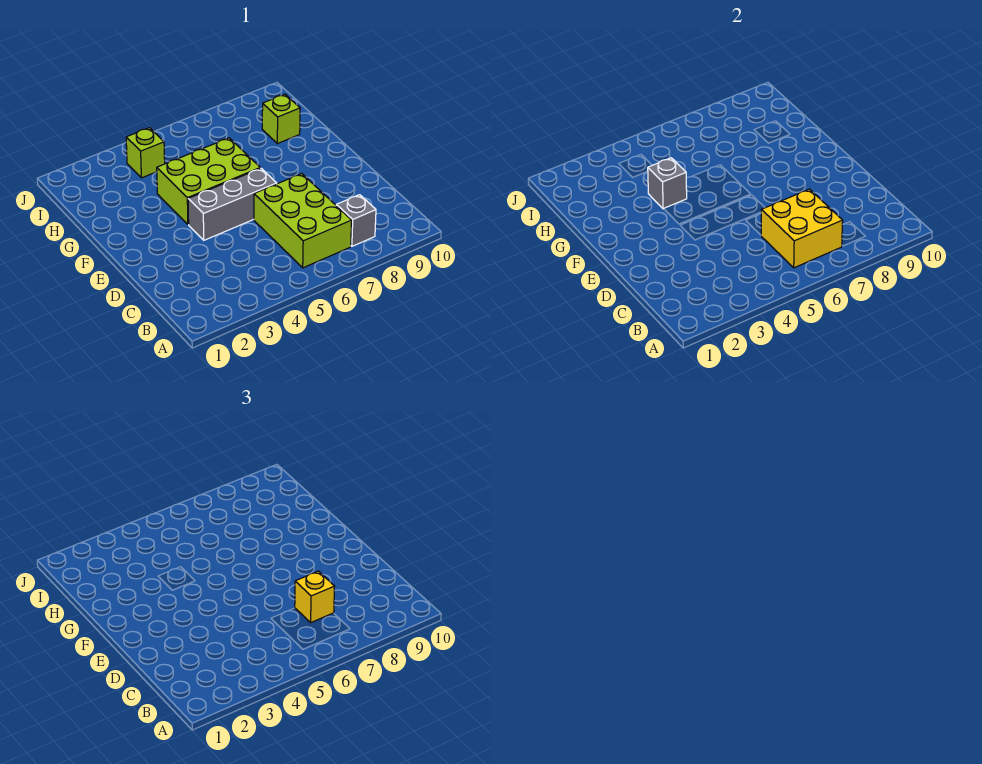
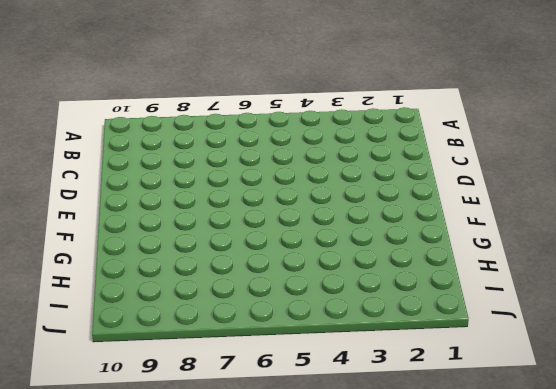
none -> lime brick B6:D7 level 1
none -> grey brick B8 level 1

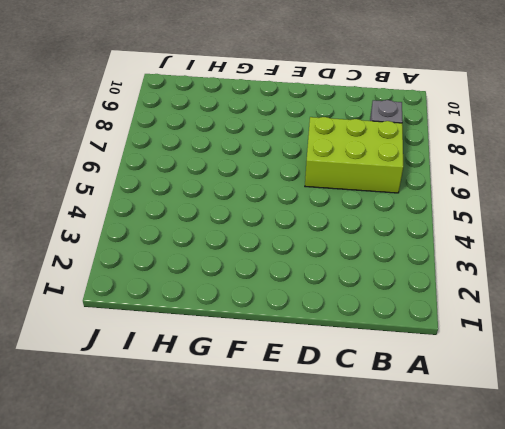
none -> grey brick E4:E6 level 1
none -> lime brick F4:G6 level 1

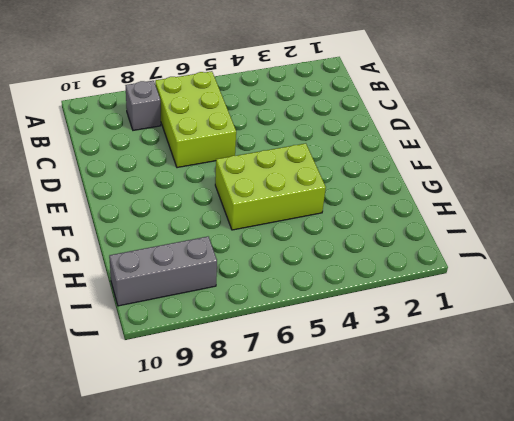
grey brick I8:I10 level 1 -> grey brick E4:E6 level 1
none -> lime brick H9 level 1
none -> lime brick I4 level 1

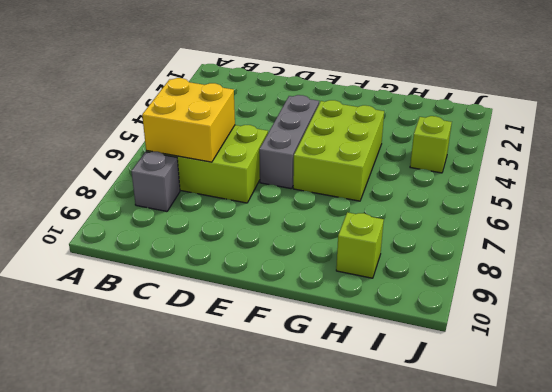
none -> grey brick G4 level 2
none -> yellow brick C7 level 3

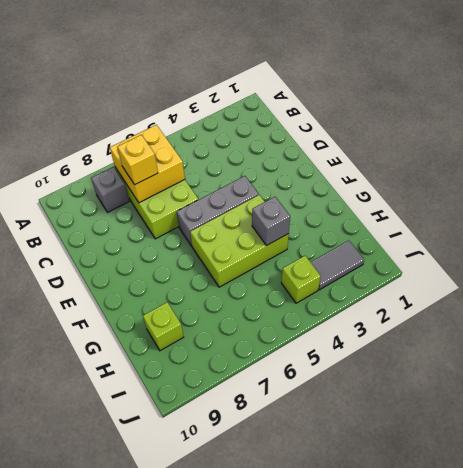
grey tile I2:I3 level 1 -> none

